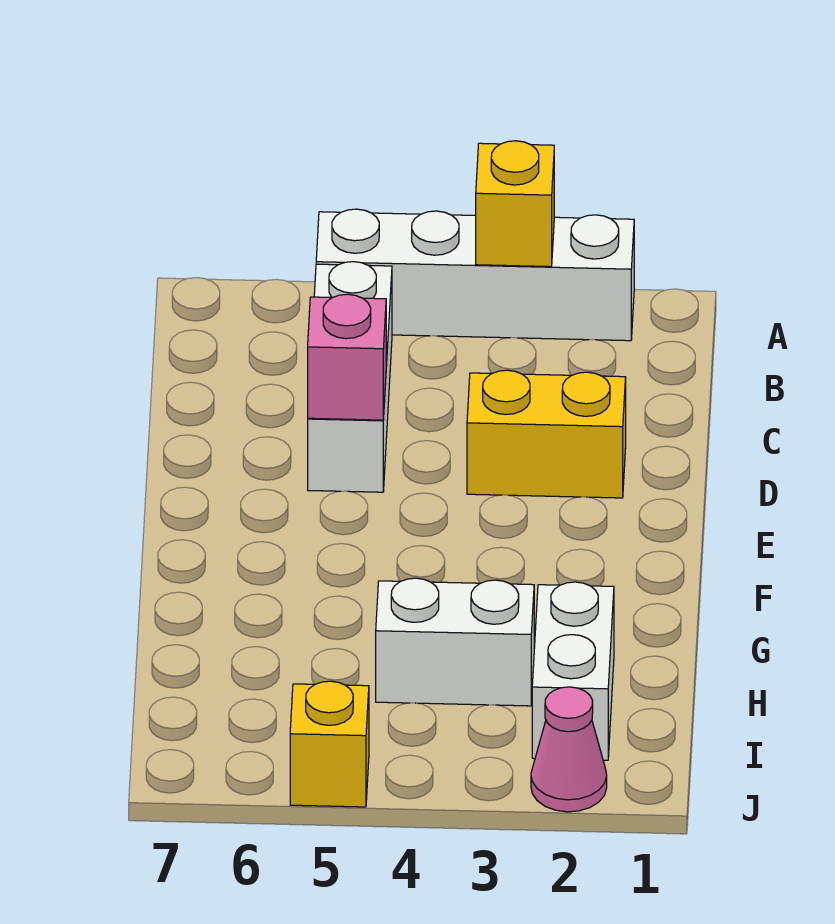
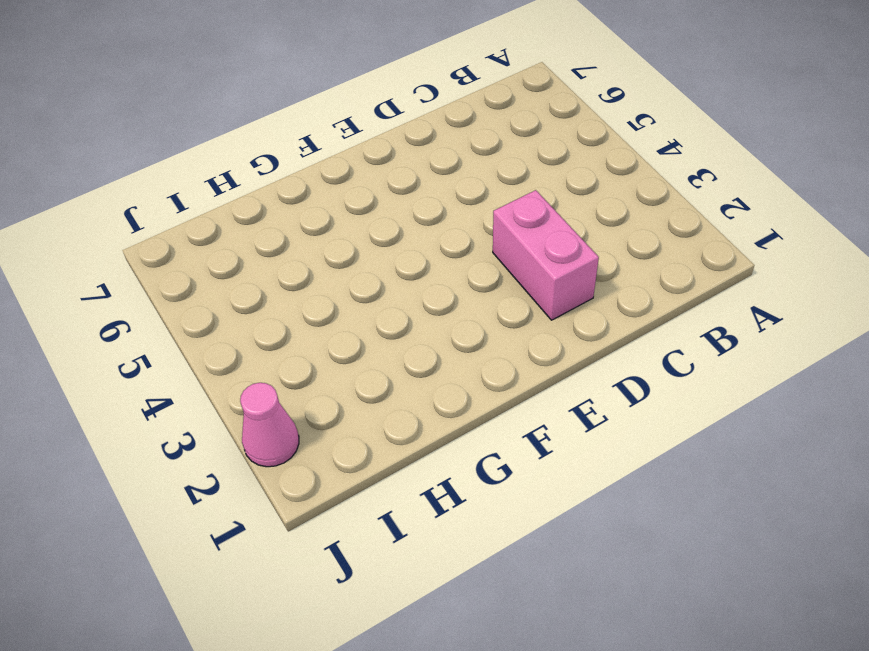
pink brick D2:D3 level 1 -> yellow brick D2:D3 level 1
none -> white brick A2:A5 level 1
none -> white brick B5:D5 level 1

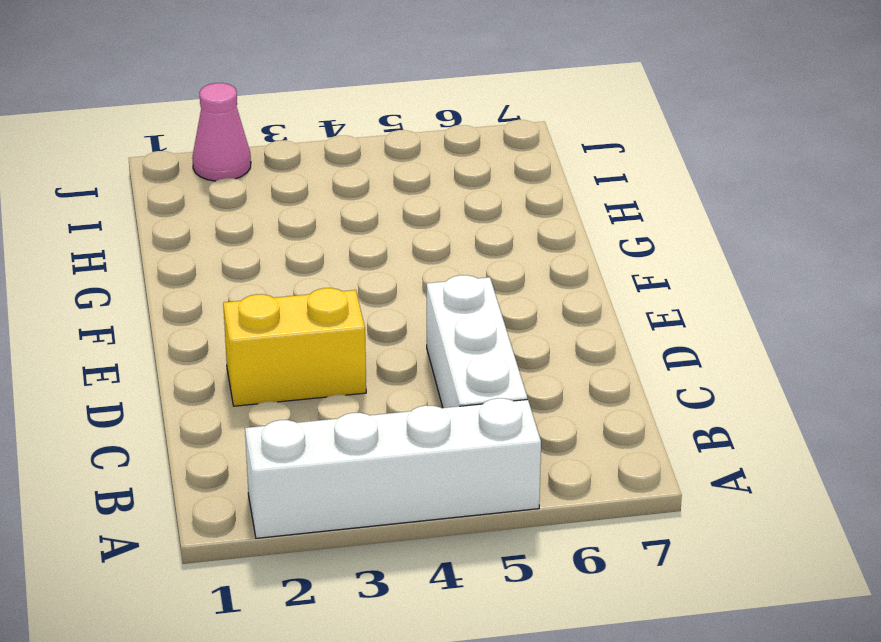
none -> white brick H2:I2 level 1
none -> white brick H3:H4 level 1

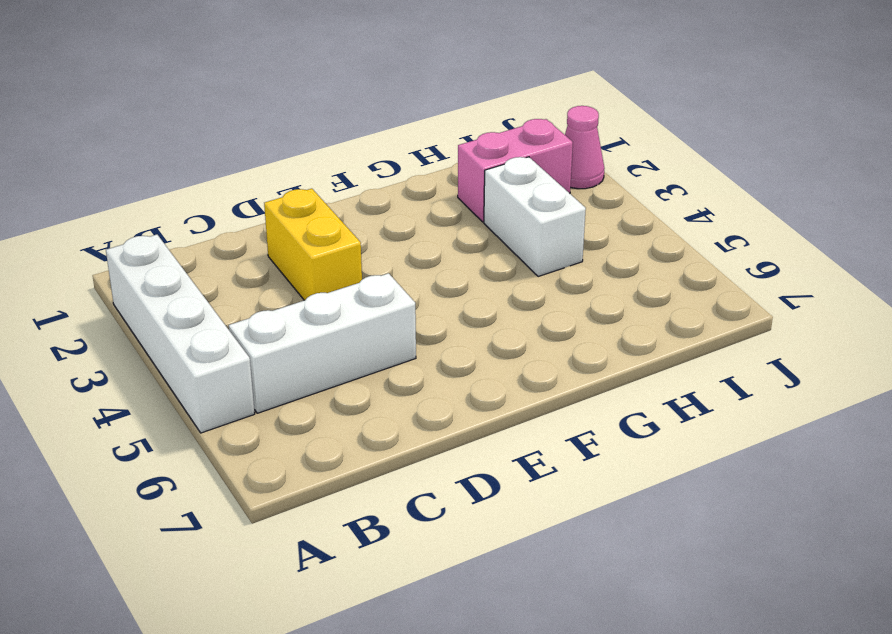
pink brick H2:I2 level 1 -> white brick H2:I2 level 1
none -> yellow brick J5 level 1
none -> yellow brick A3 level 2

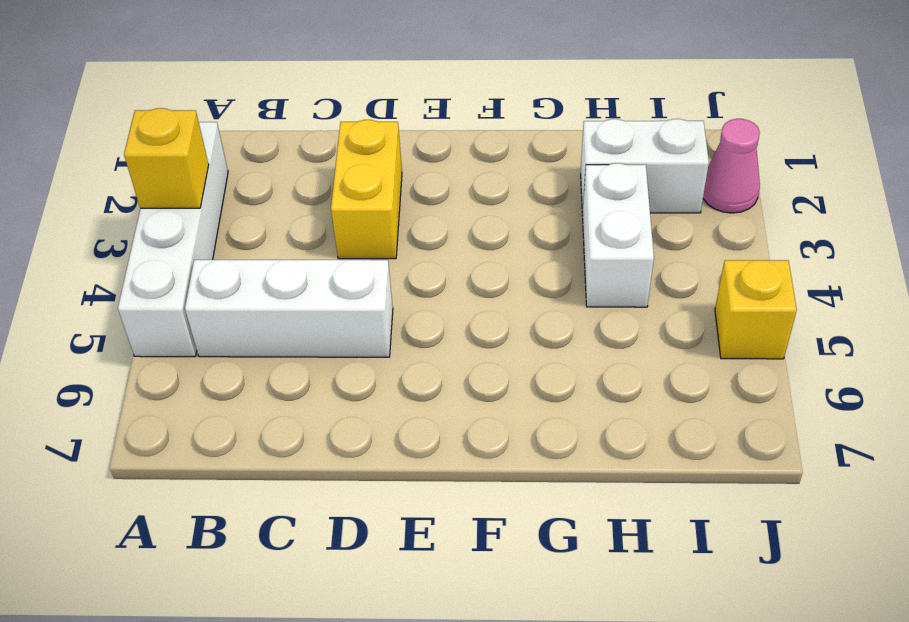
none -> pink brick D5 level 2

